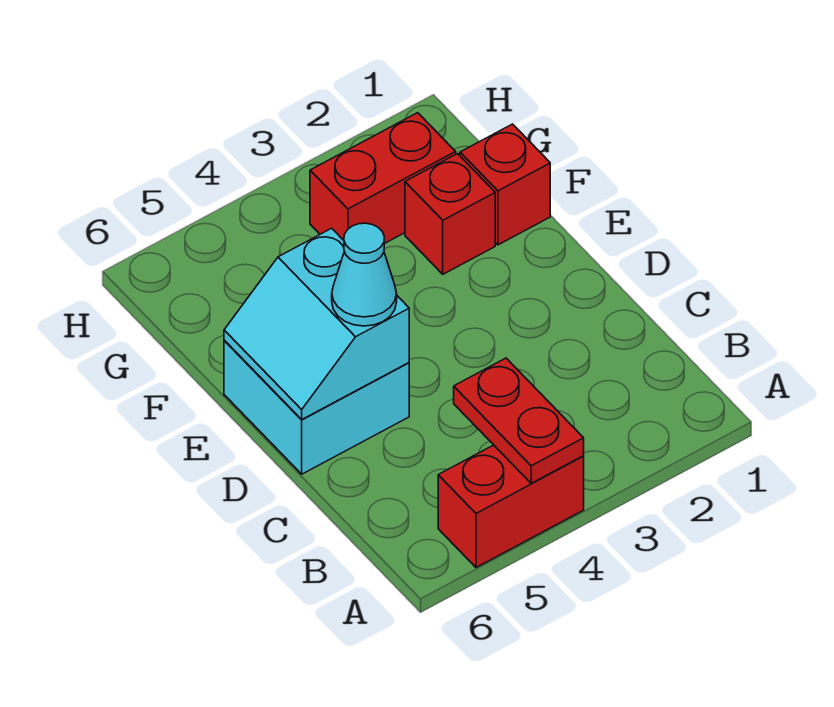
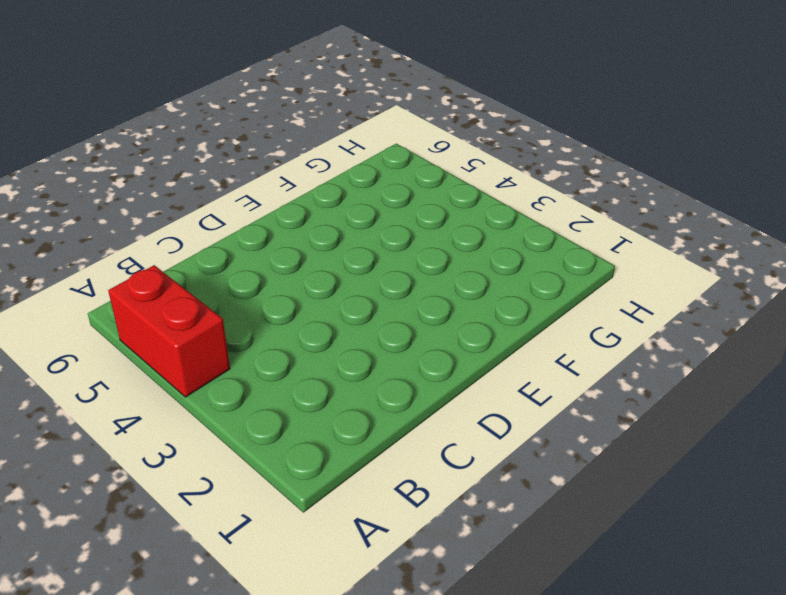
none -> cyan brick D5:E6 level 1
none -> red brick F1 level 1

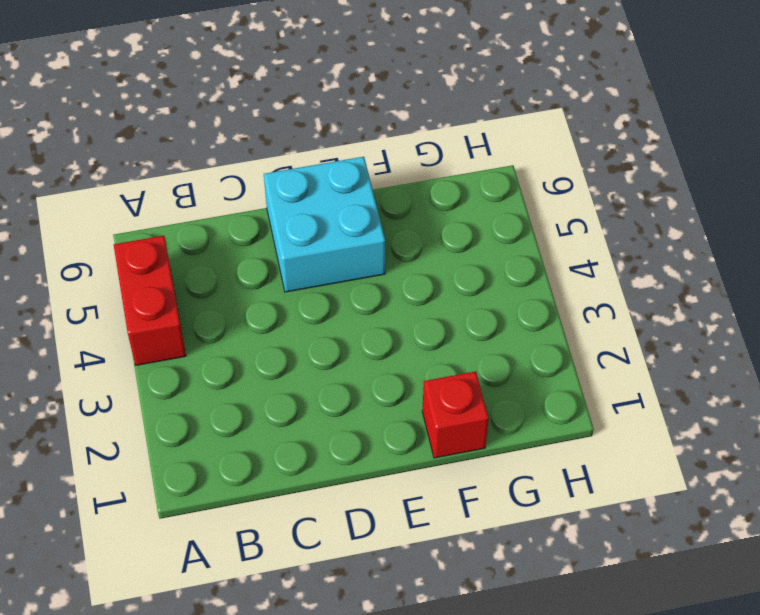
none -> red brick F2 level 1
none -> red brick G2:G3 level 1

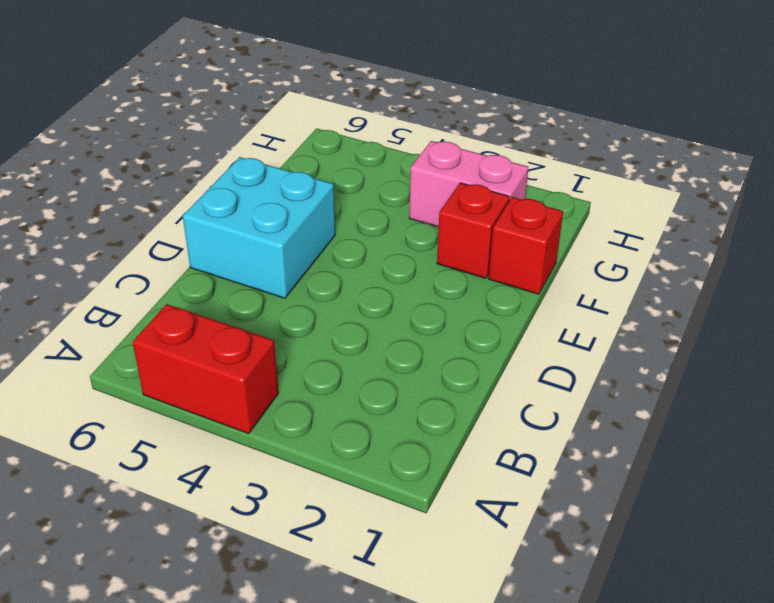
pink brick G2:G3 level 1 -> red brick G2:G3 level 1
none -> red plate A4:B4 level 2
none -> cyan slope D5:E6 level 2 top 5

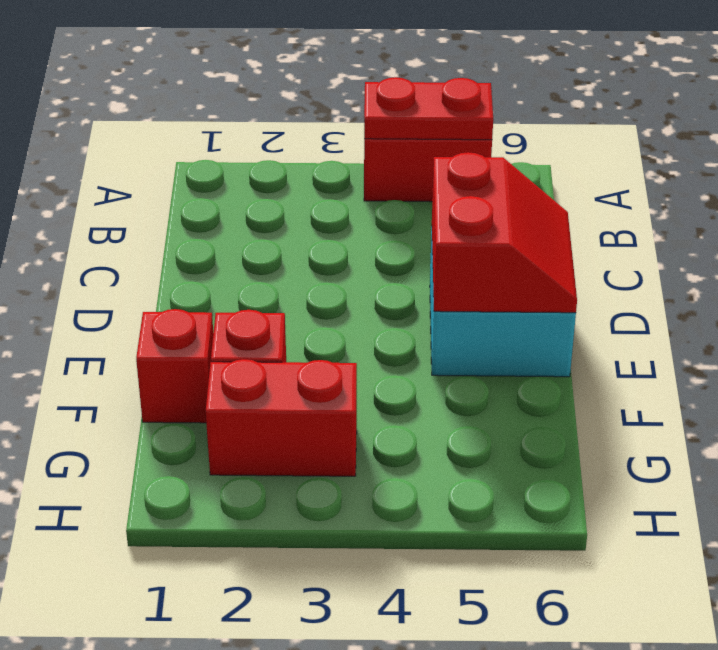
red plate A4:A5 level 2 -> red plate A4:B4 level 2
red slope D5:E6 level 2 top 5 -> cyan slope D5:E6 level 2 top 5
none -> cyan cone D5 level 3

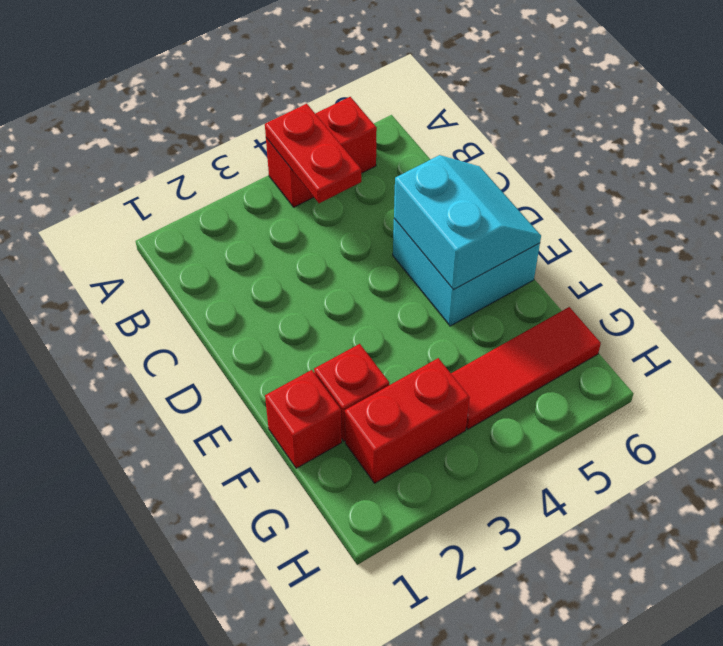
red tile G4:G6 level 1 -> none
none -> cyan cone D5 level 3

